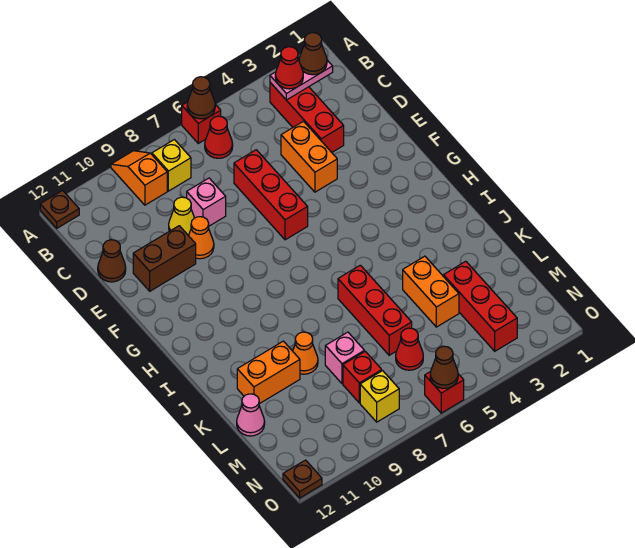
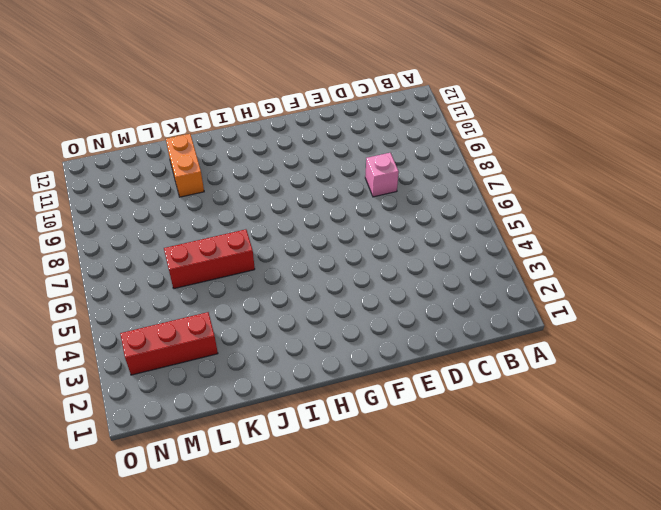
none -> red brick A6 level 1
none -> orange slope A9:B9 level 1 top B
none -> brown plate A12 level 1
none -> red brick B3:D3 level 1

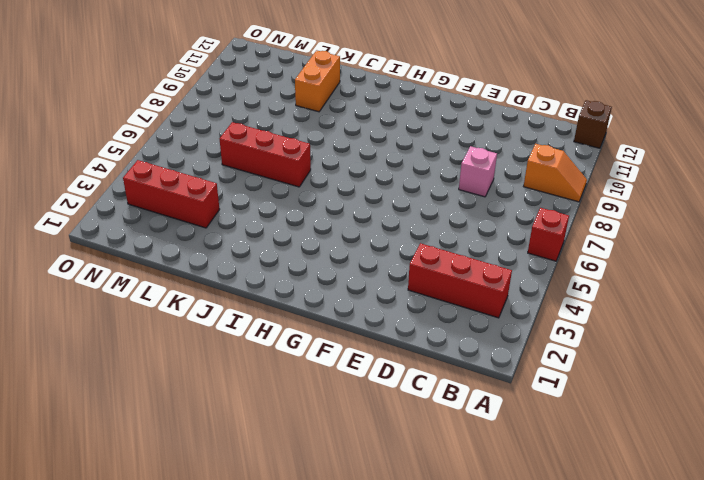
brown brick A12 level 1 -> brown plate A12 level 1
none -> red cone B6 level 1
none -> yellow brick B8 level 1
none -> orange brick D4:E4 level 1
none -> red brick D6:F6 level 1

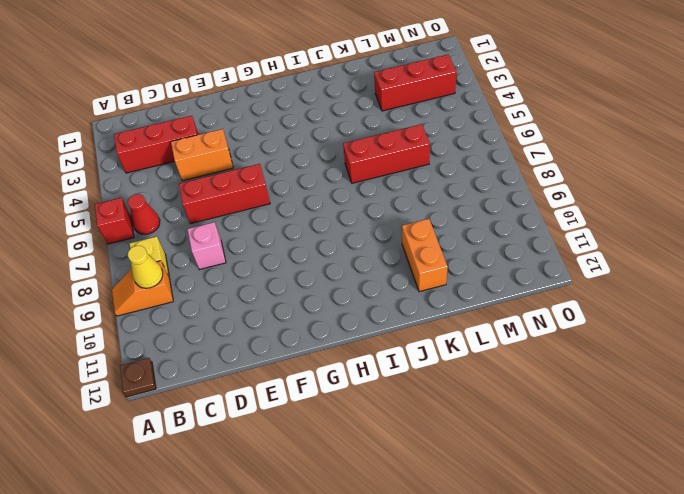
yellow cone B9 level 2 -> yellow cone D9 level 1
none -> brown cone D12 level 1
none -> orange cone E9 level 1
none -> brown brick E10:E11 level 1
none -> orange brick K4:L4 level 1

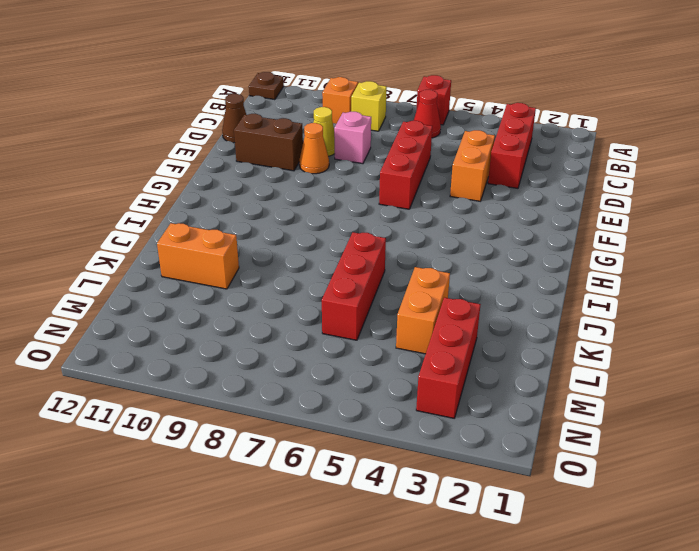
none -> orange cone K9 level 1
none -> pink brick L8 level 1
none -> pink cone L12 level 1
none -> red cone M6 level 1

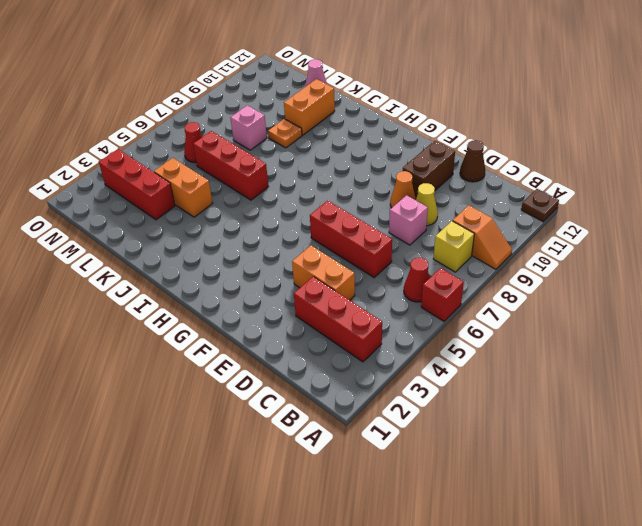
orange plate K9 level 1 -> orange cone K9 level 1
none -> red brick M8 level 1
none -> yellow brick N8 level 1
none -> red brick O6 level 1
none -> brown plate O12 level 1

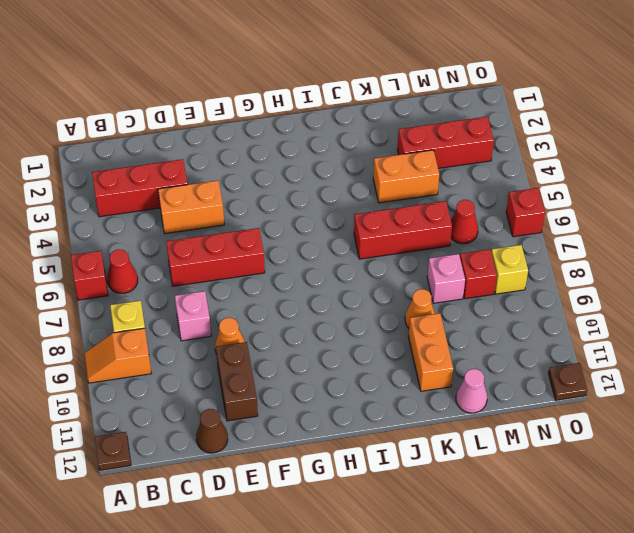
none -> yellow cone D9 level 1
none -> brown cone A6 level 2
none -> pink plate B2:B3 level 2
none -> brown cone O6 level 2

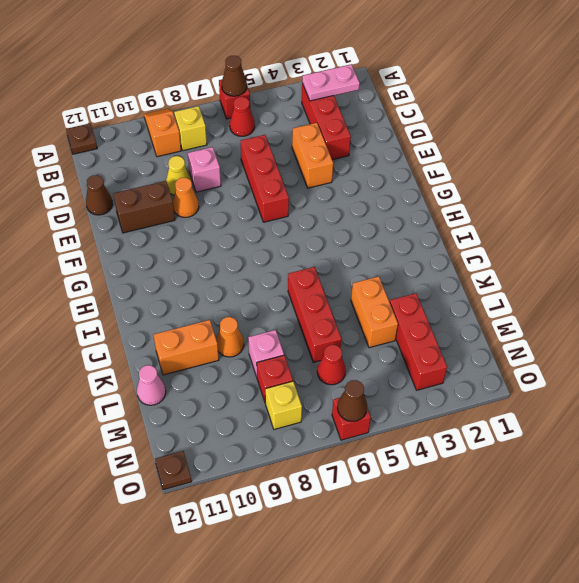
none -> brown cone B2 level 3
none -> red cone B3 level 3

